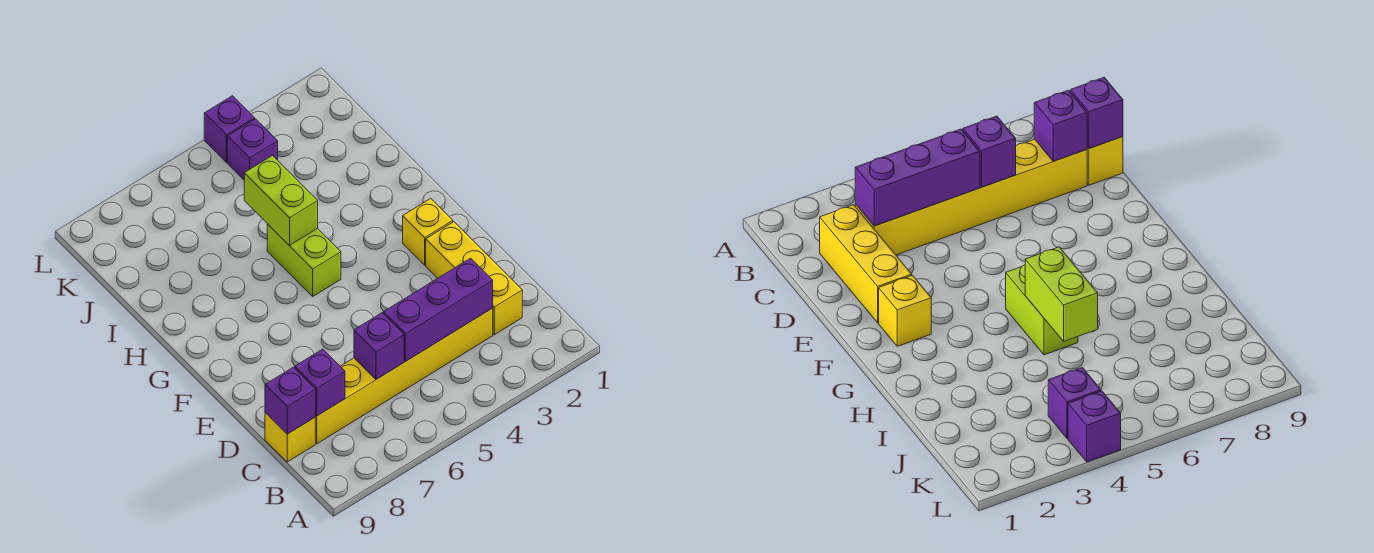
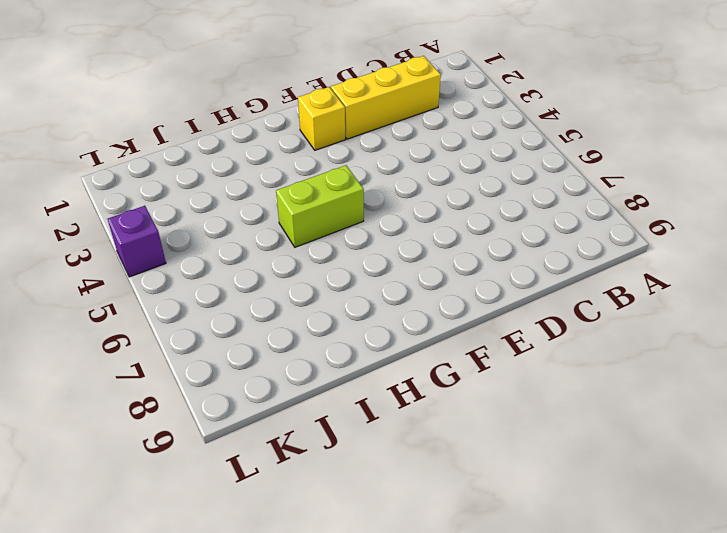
none -> yellow brick C3:C8 level 1
none -> yellow brick C9 level 1
none -> purple brick K4 level 1

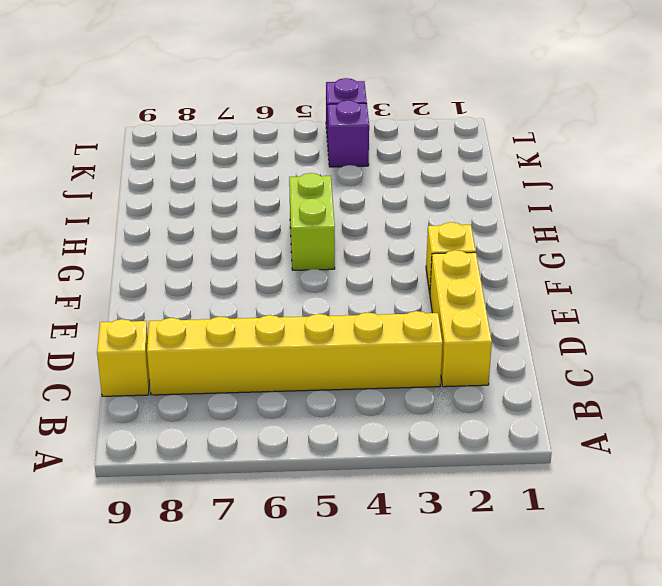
none -> purple brick C3:C5 level 2
none -> purple brick C6 level 2
none -> purple brick C8 level 2

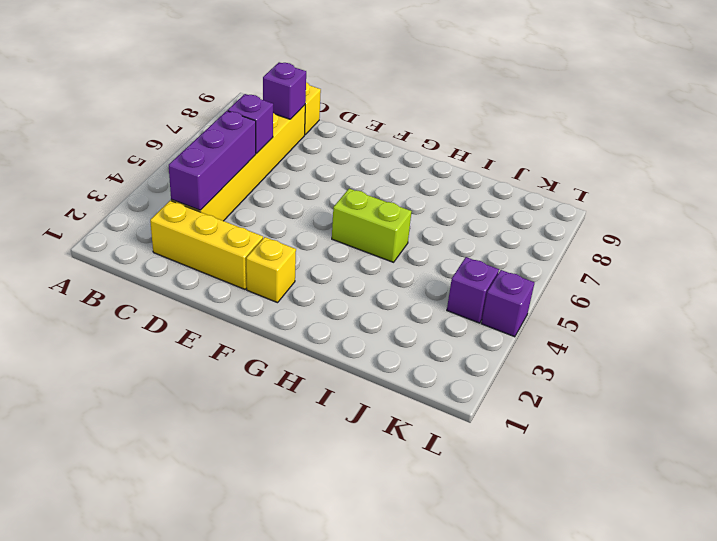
none -> purple brick C9 level 2
none -> lime brick H5:I5 level 2

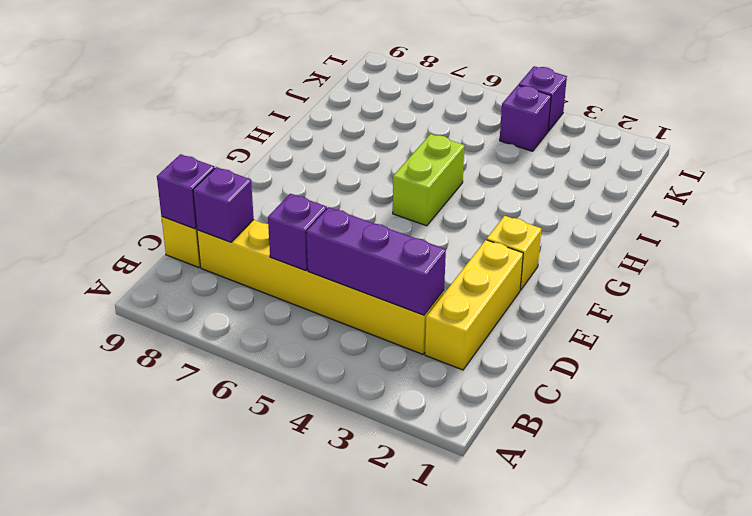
none -> lime brick H5:I5 level 2

